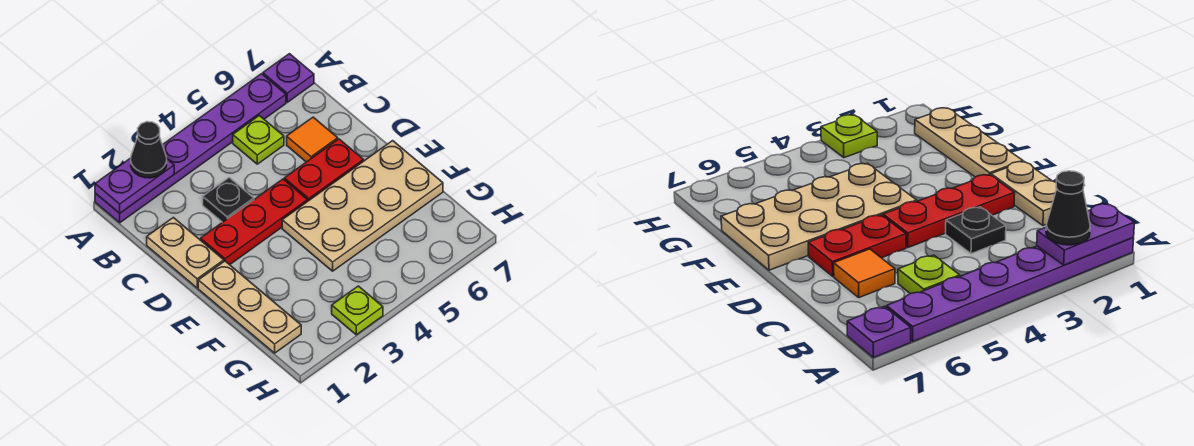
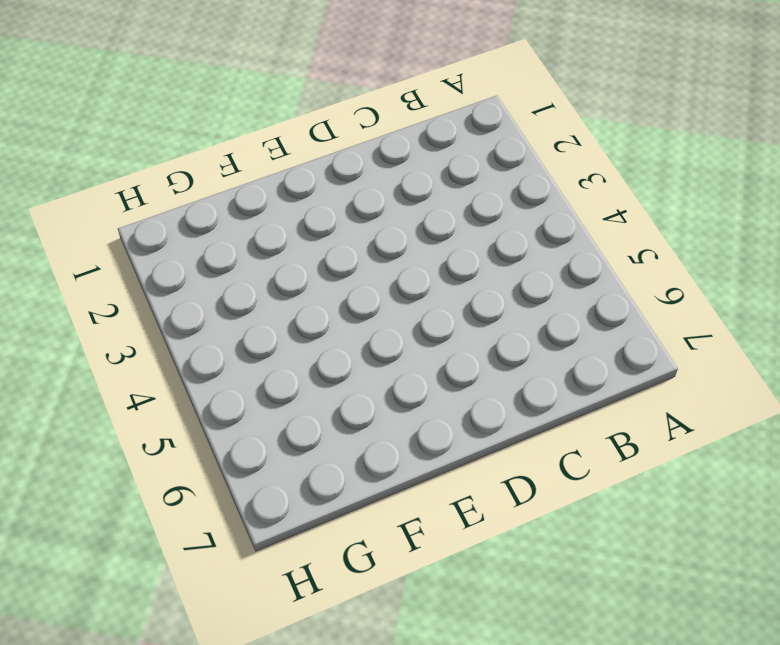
none -> purple plate A1:A6 level 1
none -> purple plate A7 level 1
none -> lime plate B5 level 1

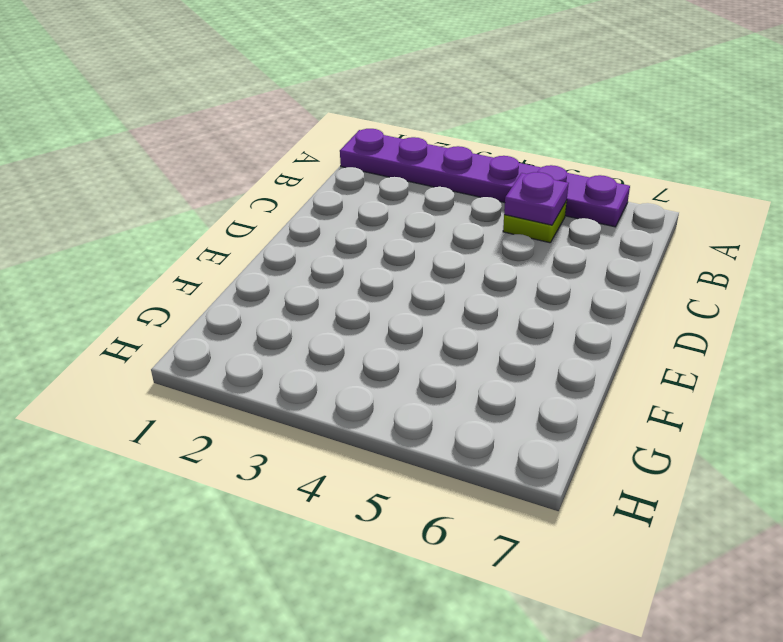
purple plate B5 level 2 -> purple plate A7 level 1
none -> tan plate C1:D1 level 1
none -> black plate C3 level 1
none -> orange tile C6 level 1

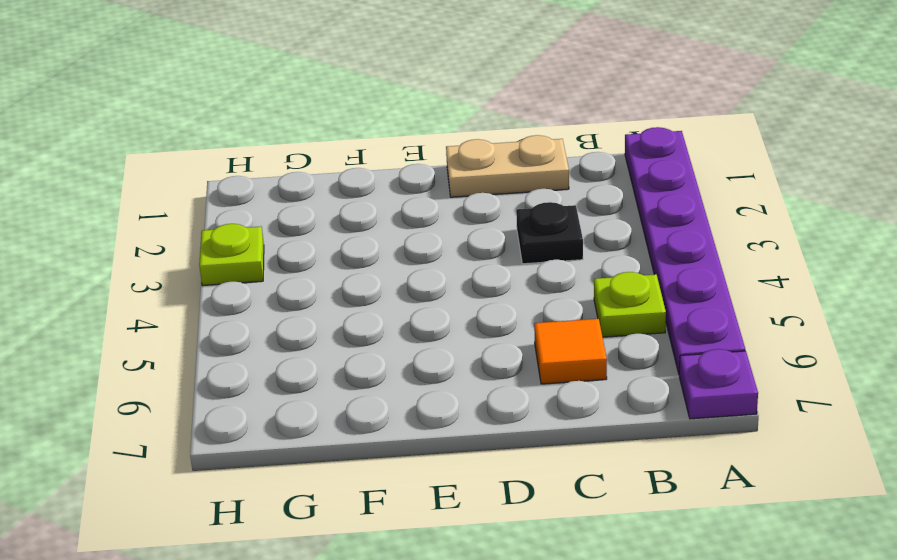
none -> red plate D2:D4 level 1
none -> red plate D5:D6 level 1
none -> tan plate E1:G1 level 1

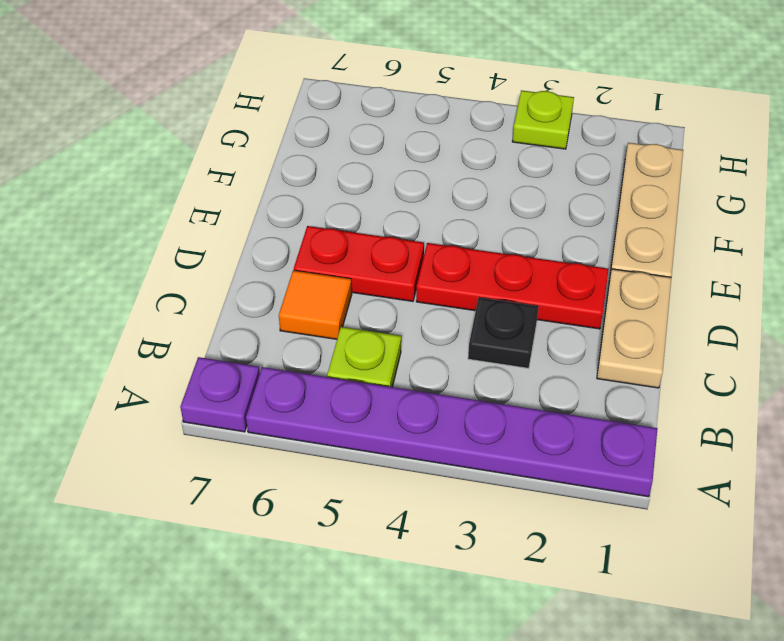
none -> tan plate E4:F7 level 1
none -> purple plate A1:A2 level 2
none -> black cone A2 level 3

